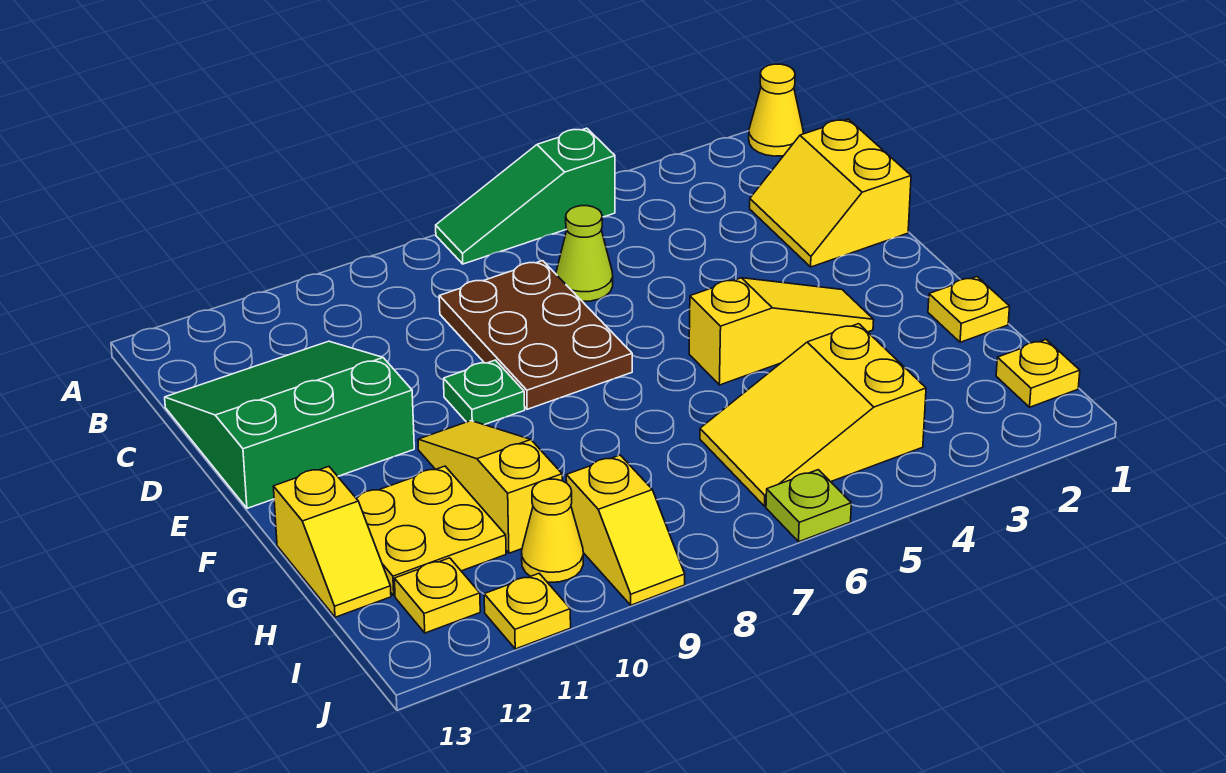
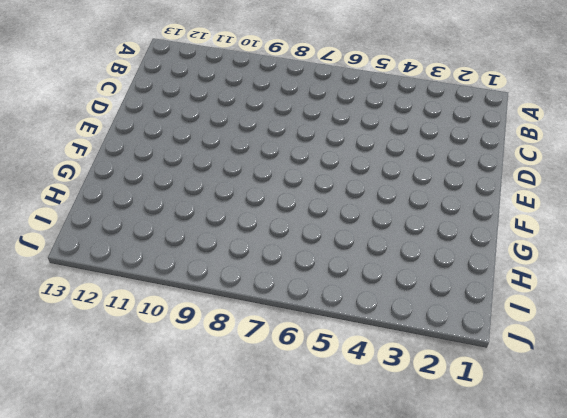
none -> yellow cone A1 level 1
none -> green slope A5:A7 level 1 top 5
none -> yellow slope C1:D2 level 1 top 1

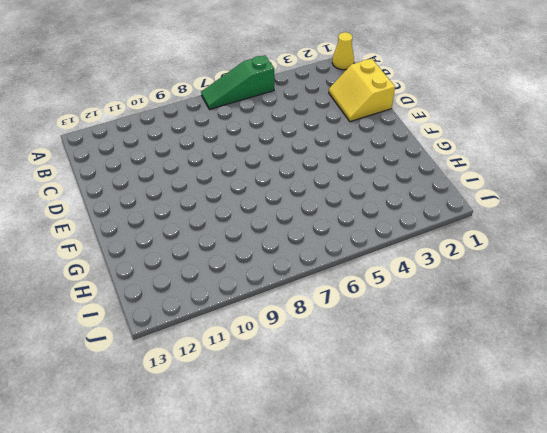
none -> lime cone C6 level 1
none -> brown plate C7:E8 level 1
none -> green slope C11:E13 level 1 top E

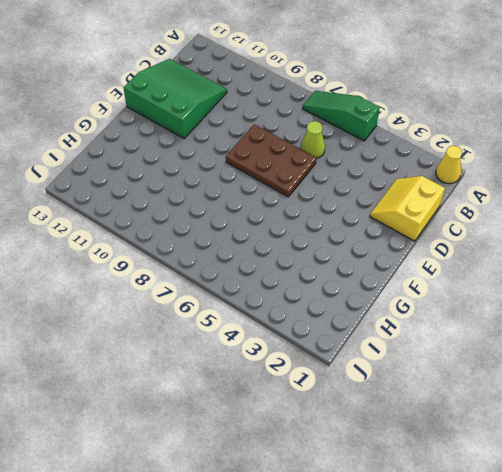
brown plate D6:E8 level 1 -> brown plate C7:E8 level 1
none -> green plate E9 level 1
none -> yellow slope F3:F5 level 1 top 5
none -> yellow slope F10:H10 level 1 top H

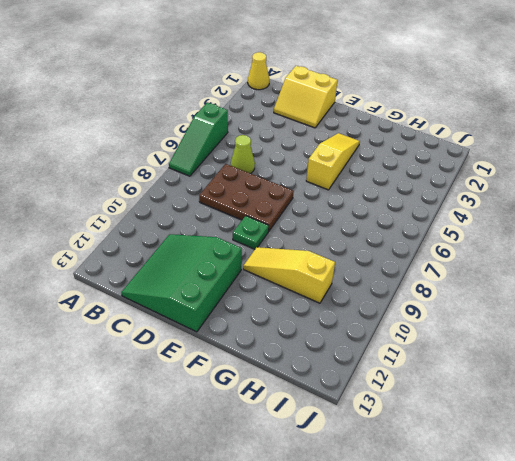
none -> yellow plate G1 level 1
none -> yellow plate G11:H12 level 1
none -> yellow slope G13:H13 level 1 top G

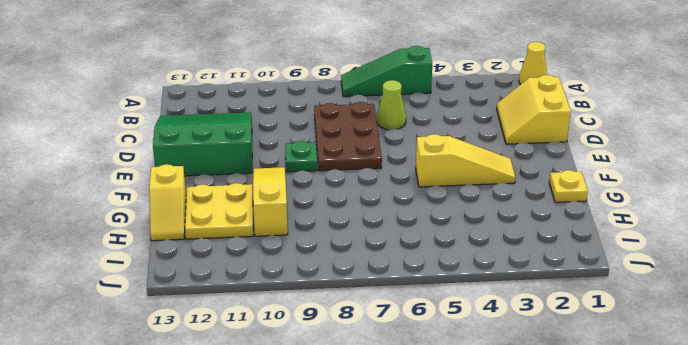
none -> yellow slope H4:I6 level 1 top 4
none -> yellow plate I1 level 1
none -> yellow slope I9:J9 level 1 top I

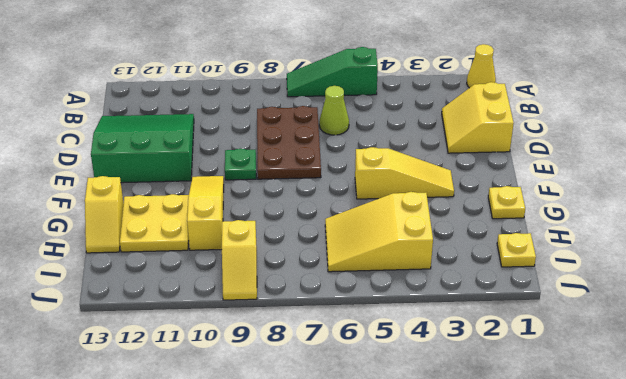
none -> yellow cone I10 level 1
none -> yellow plate I12 level 1
none -> lime plate J6 level 1

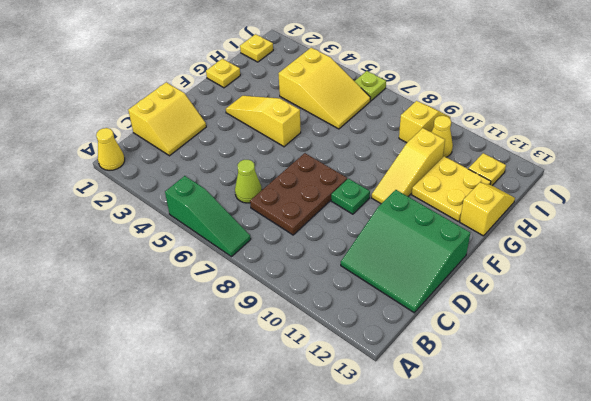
none -> yellow plate J11 level 1

